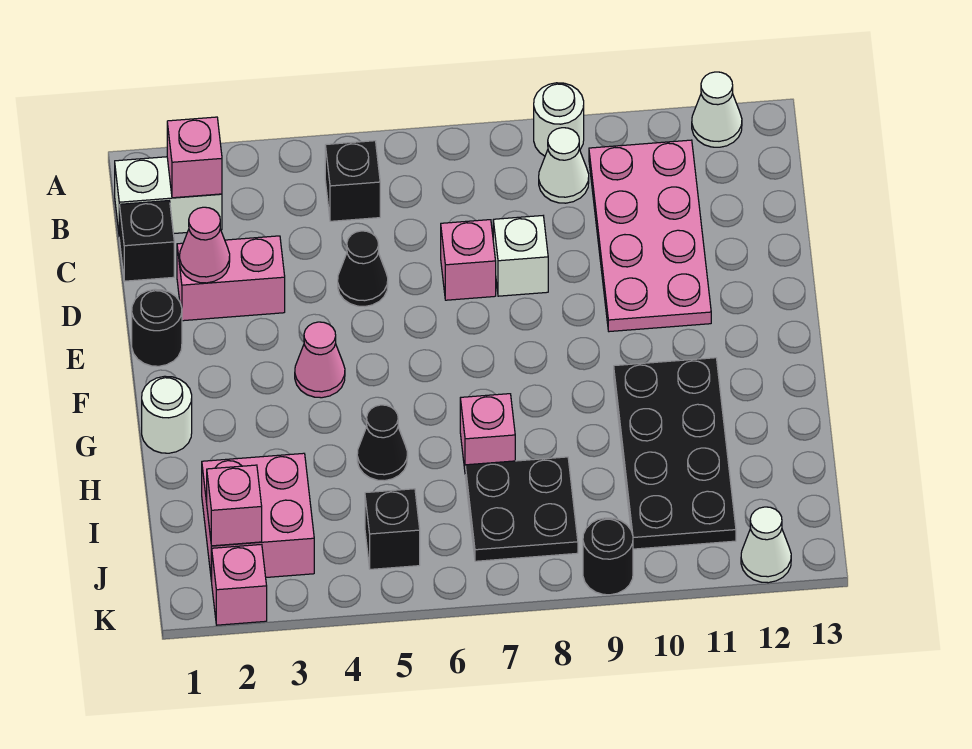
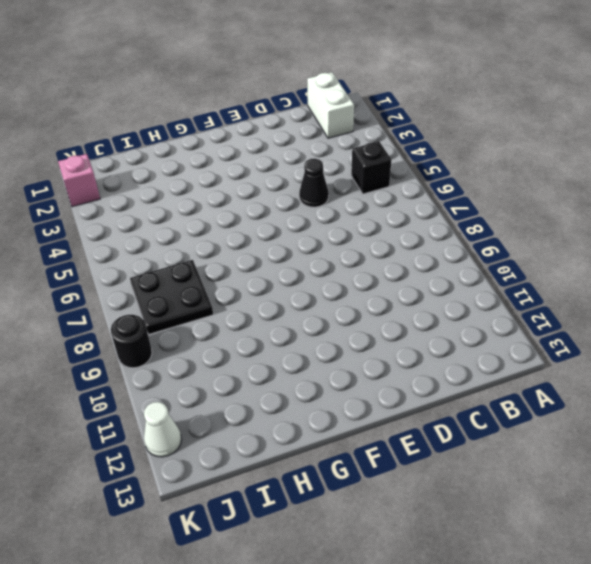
none -> white round brick A9 level 1
none -> white cone A12 level 1
none -> white cone B9 level 1

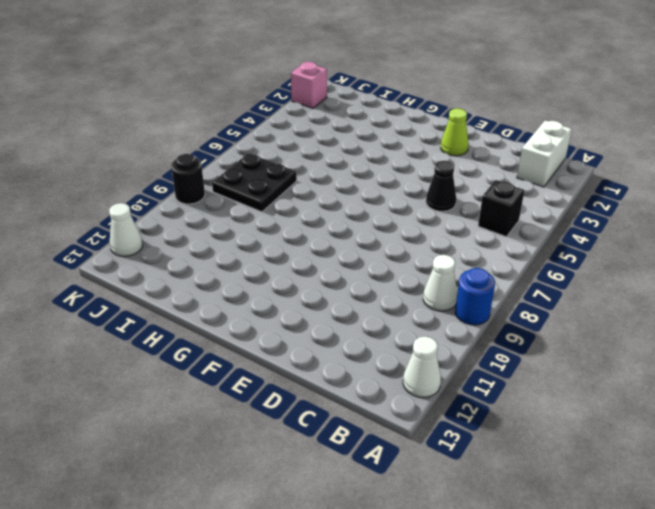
blue round brick A9 level 1 -> white round brick A9 level 1
lime cone E2 level 1 -> none
none -> pink plate B10:E11 level 1
none -> black brick C1 level 1
none -> pink brick D2:D3 level 1

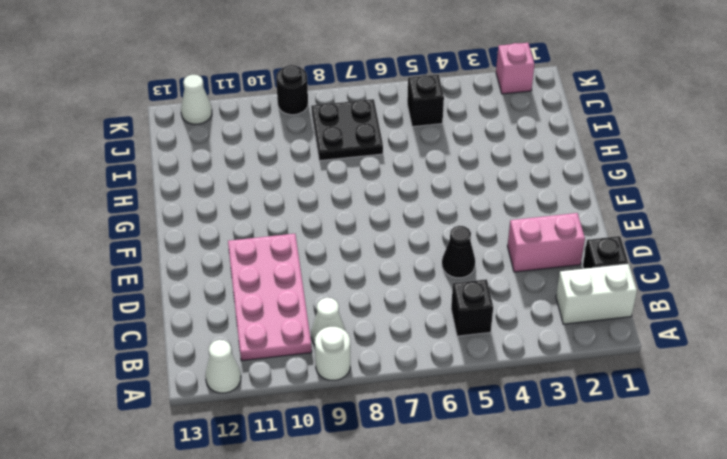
none -> pink brick D7 level 1
none -> white brick D8 level 1
none -> black round brick E1 level 1

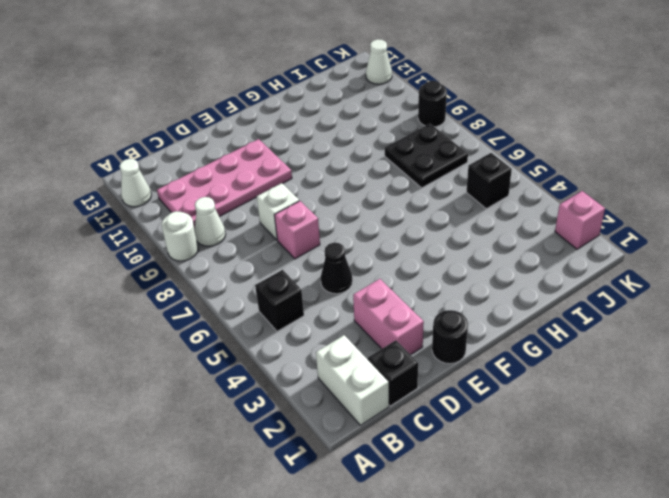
none -> pink cone F4 level 1
none -> white round brick G1 level 1
none -> black plate G10:J11 level 1

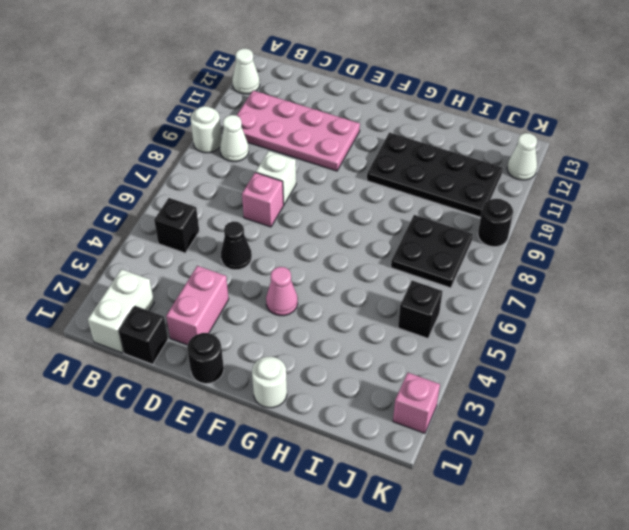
none -> black cone H5 level 1
none -> pink brick H7 level 1
none -> pink brick I2:J3 level 1

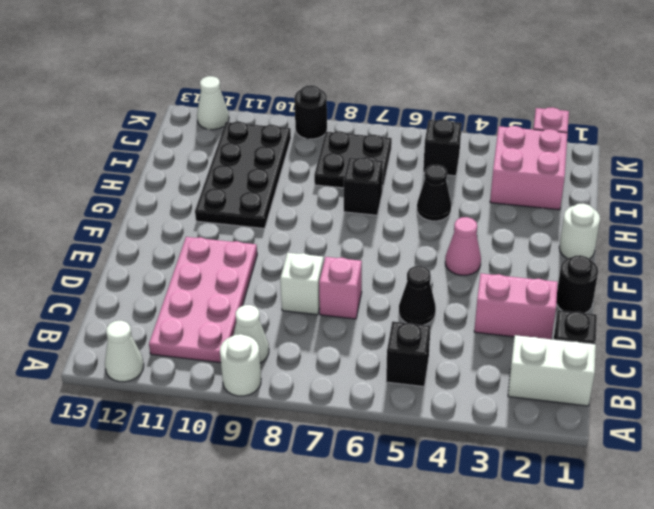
black brick H7 level 1 -> pink brick H7 level 1
none -> pink brick B2 level 2
none -> pink cone D2 level 2
none -> pink brick J2 level 2

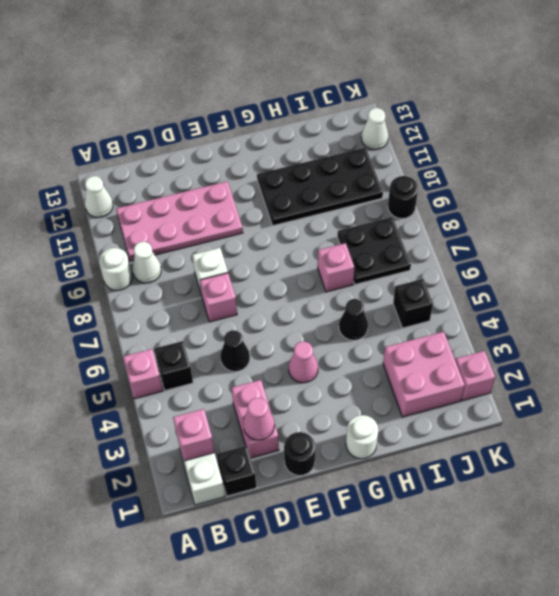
pink brick A5 level 1 -> pink brick J2 level 2

